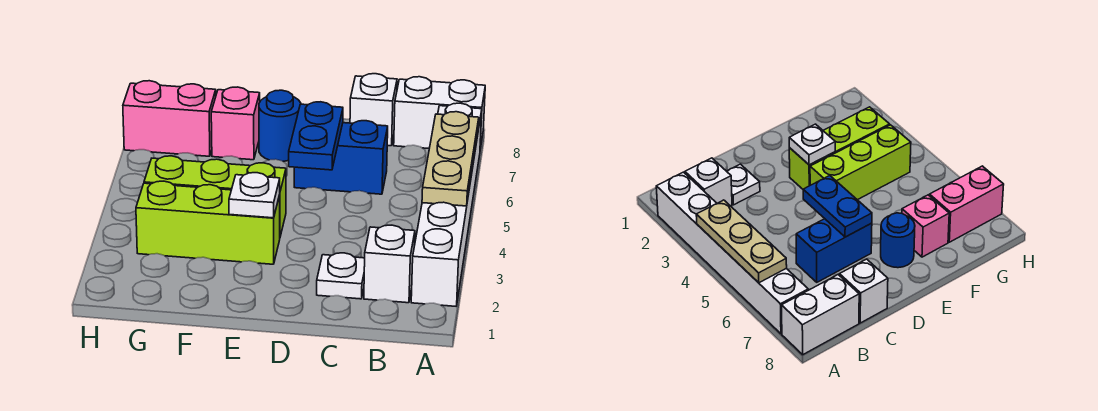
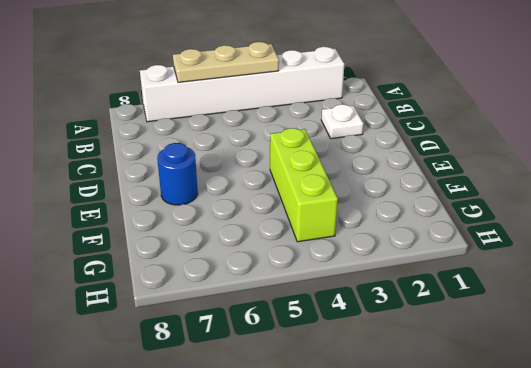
none -> white brick A8:B8 level 1
none -> white brick B2 level 1
none -> blue brick C6:D6 level 1

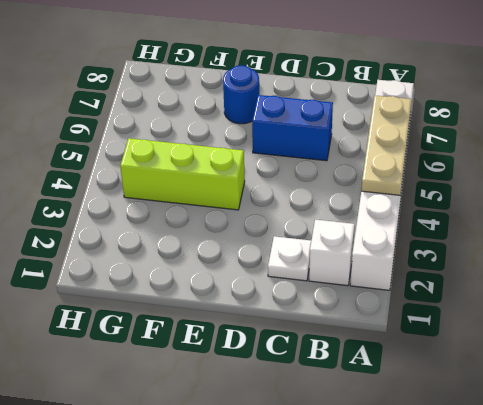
none -> white brick A8:B8 level 1
none -> white brick C8 level 1
none -> lime brick E3:G3 level 1

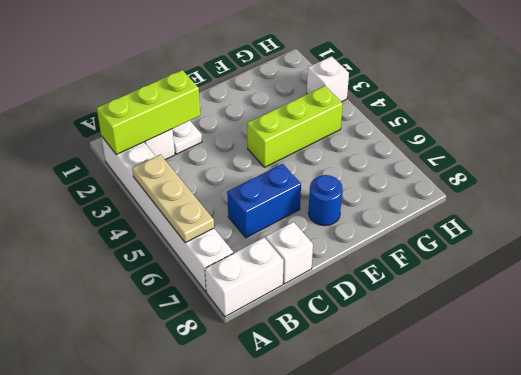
lime brick A2:C2 level 2 -> lime brick E3:G3 level 1
white brick H3 level 1 -> none
none -> pink brick F7 level 1
none -> pink brick G7:H7 level 1
none -> blue plate D5:D6 level 2

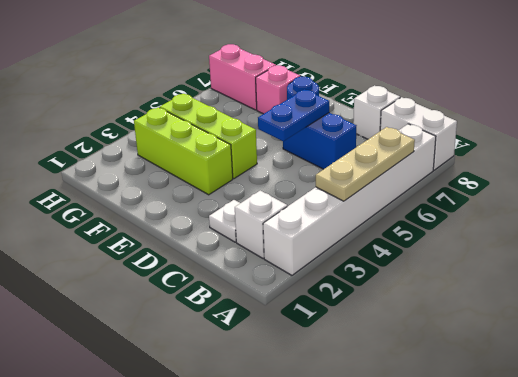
none -> white plate E3 level 2

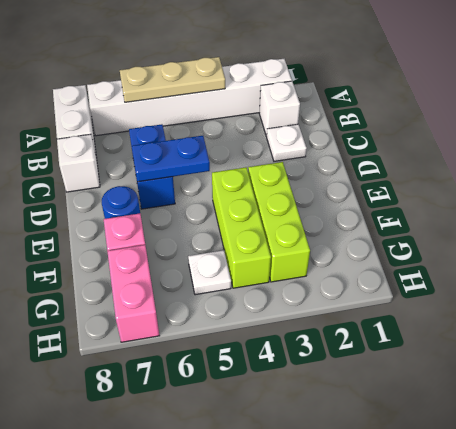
white plate G5 level 1 -> white plate E3 level 2

